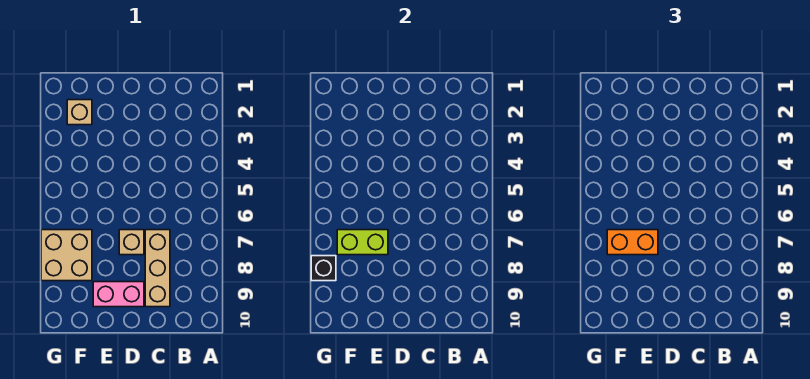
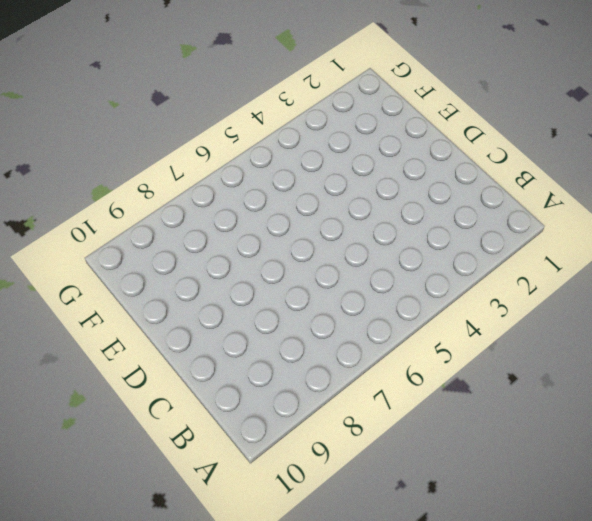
none -> tan brick C7:C9 level 1
none -> tan brick D7 level 1

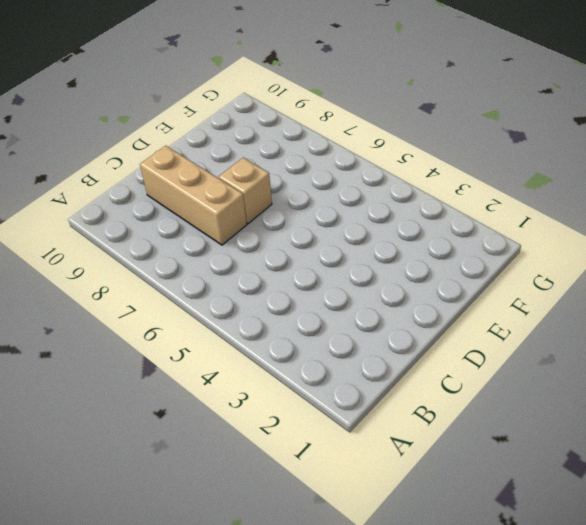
none -> pink brick D9:E9 level 1
none -> tan brick F2 level 1

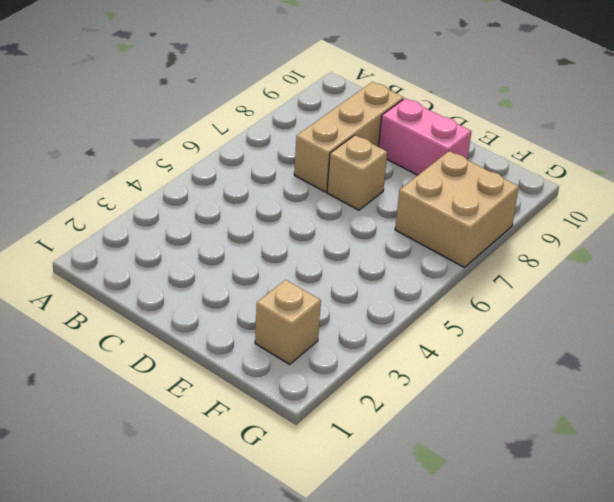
none -> lime brick E7:F7 level 2
none -> black brick G8 level 2

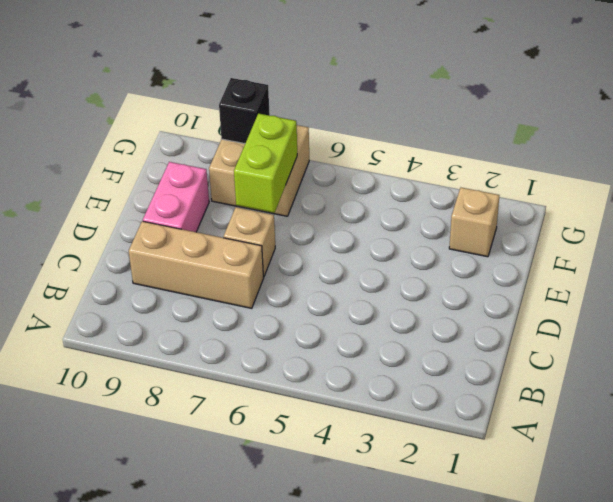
none -> orange brick E7:F7 level 3

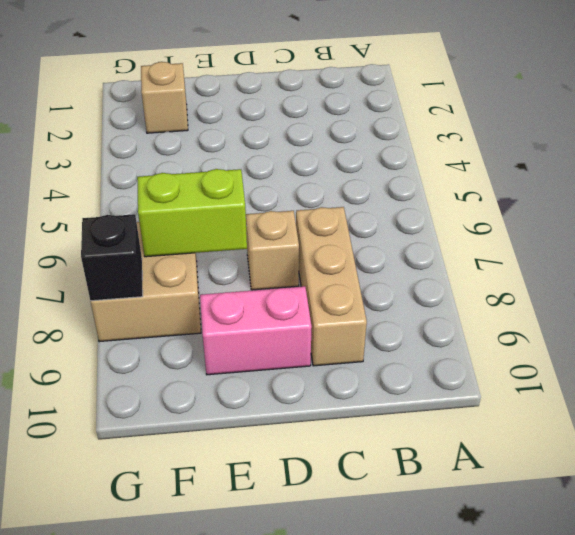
none -> orange brick E7:F7 level 3

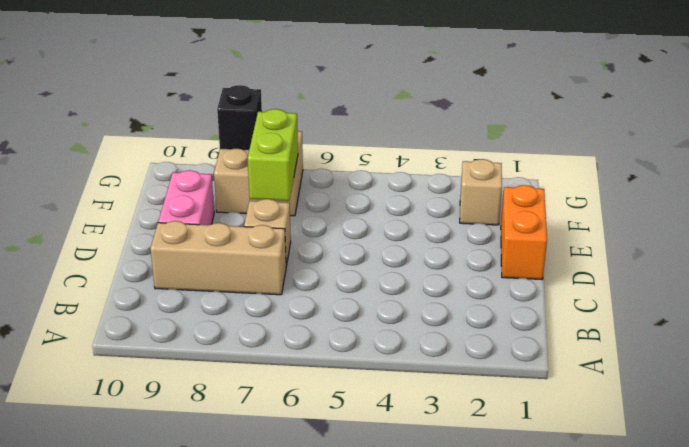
orange brick D1:E1 level 1 -> orange brick E7:F7 level 3

